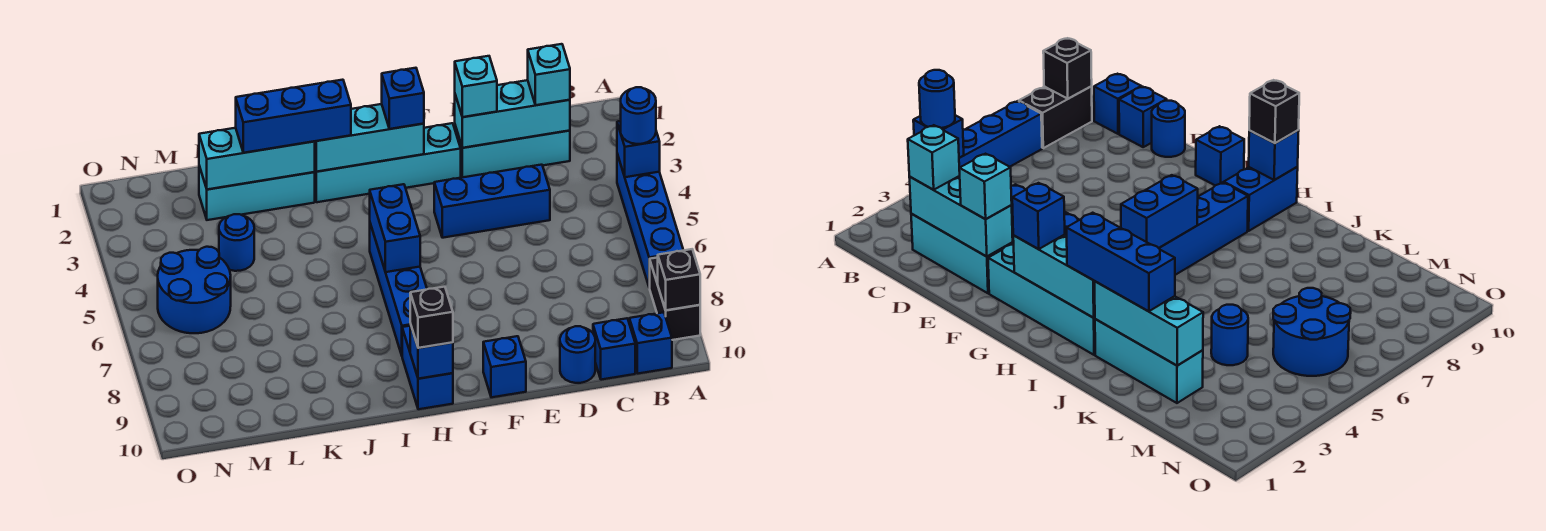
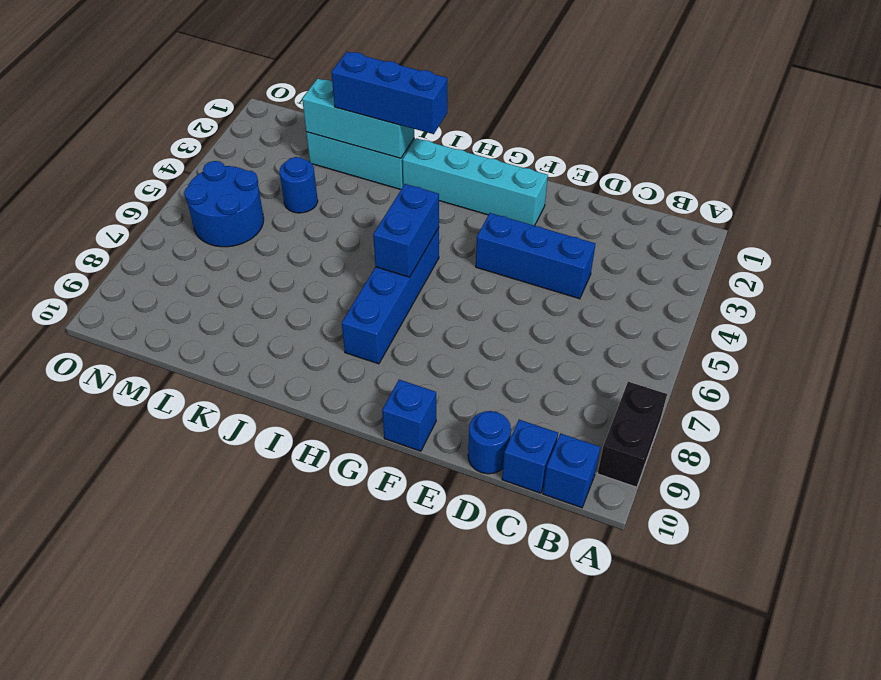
none -> blue brick A4:A7 level 1
none -> cyan brick C2:E2 level 1
none -> blue brick H9:H10 level 1

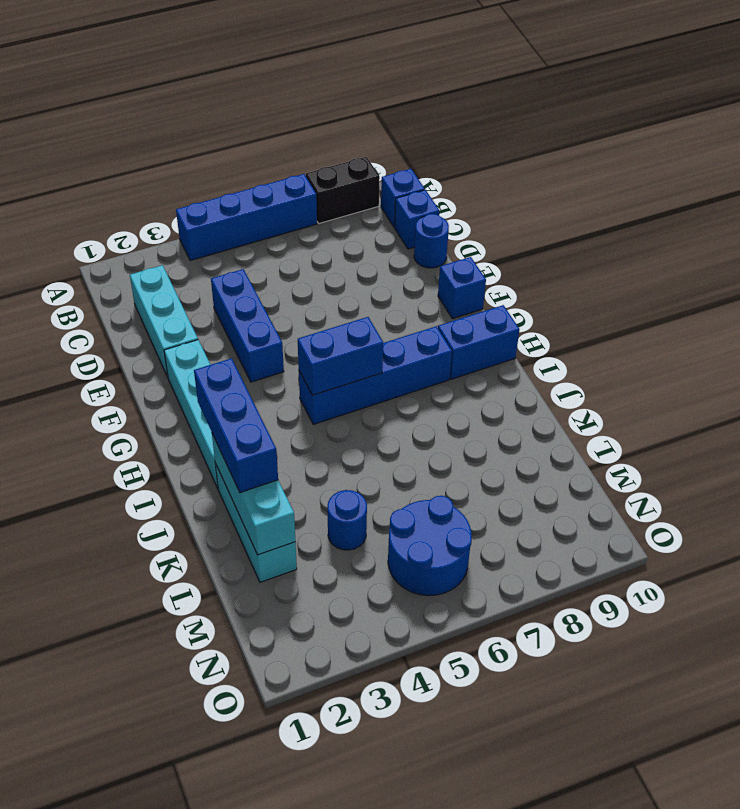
none -> blue brick A4 level 2
none -> black brick A9 level 2
none -> cyan brick C2:E2 level 2

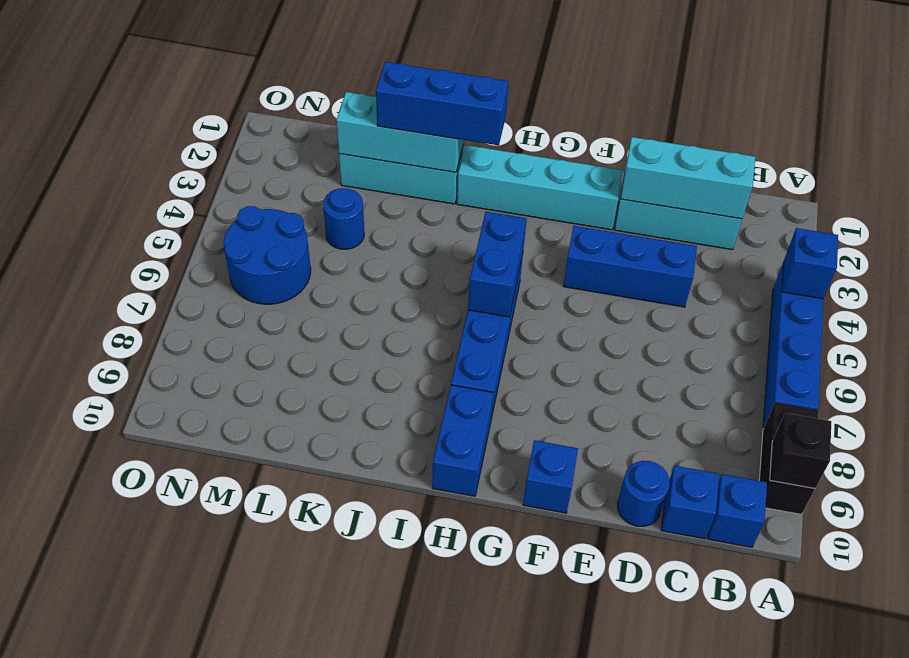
none -> cyan brick G2:I2 level 2
none -> blue brick H10 level 2
none -> blue round brick A4 level 3

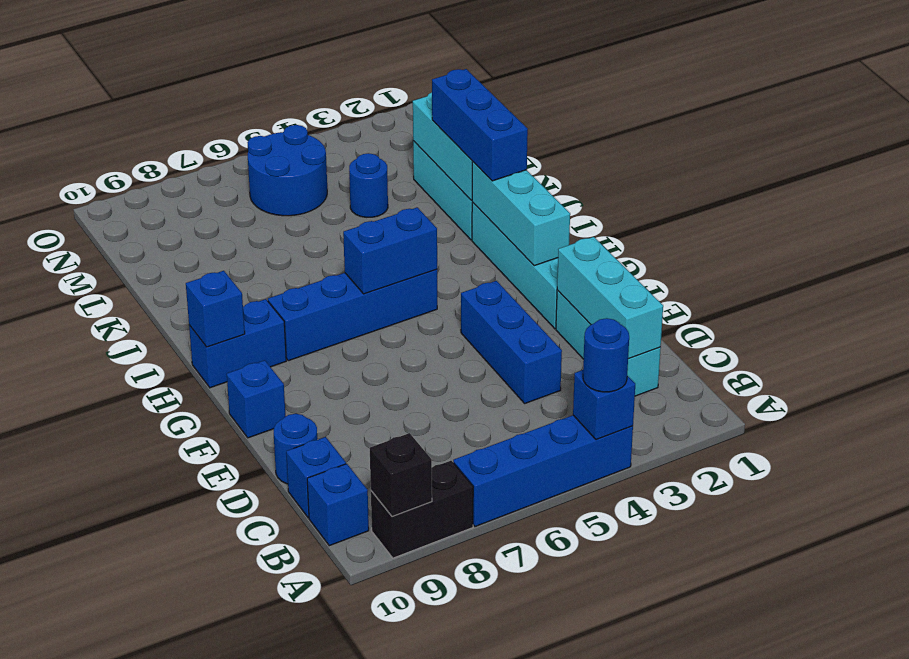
none -> cyan brick C2 level 3
none -> cyan brick E2 level 3
none -> blue brick G2 level 3

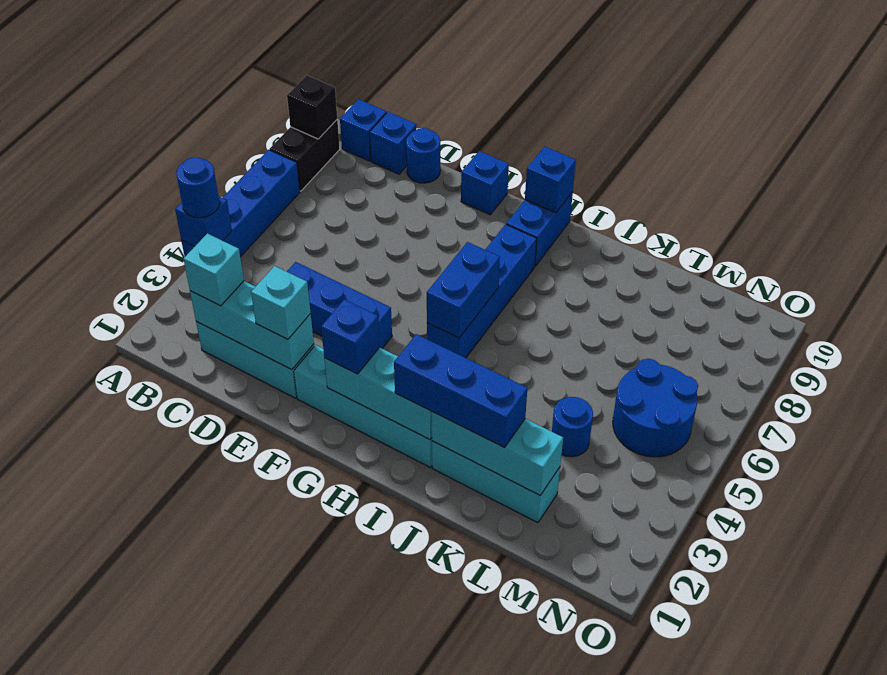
none -> black brick H10 level 3

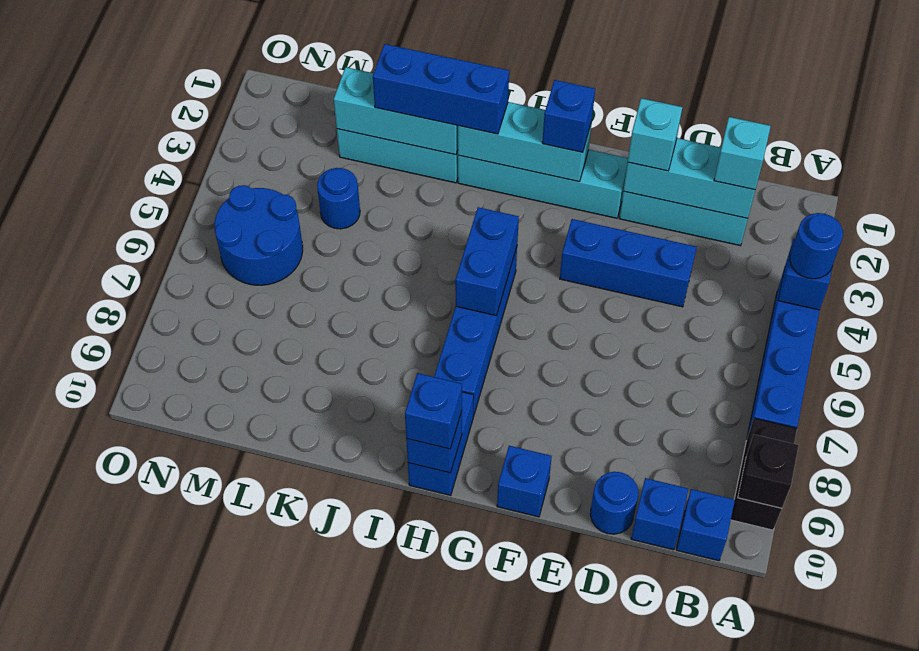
blue brick H10 level 3 -> black brick H10 level 3

